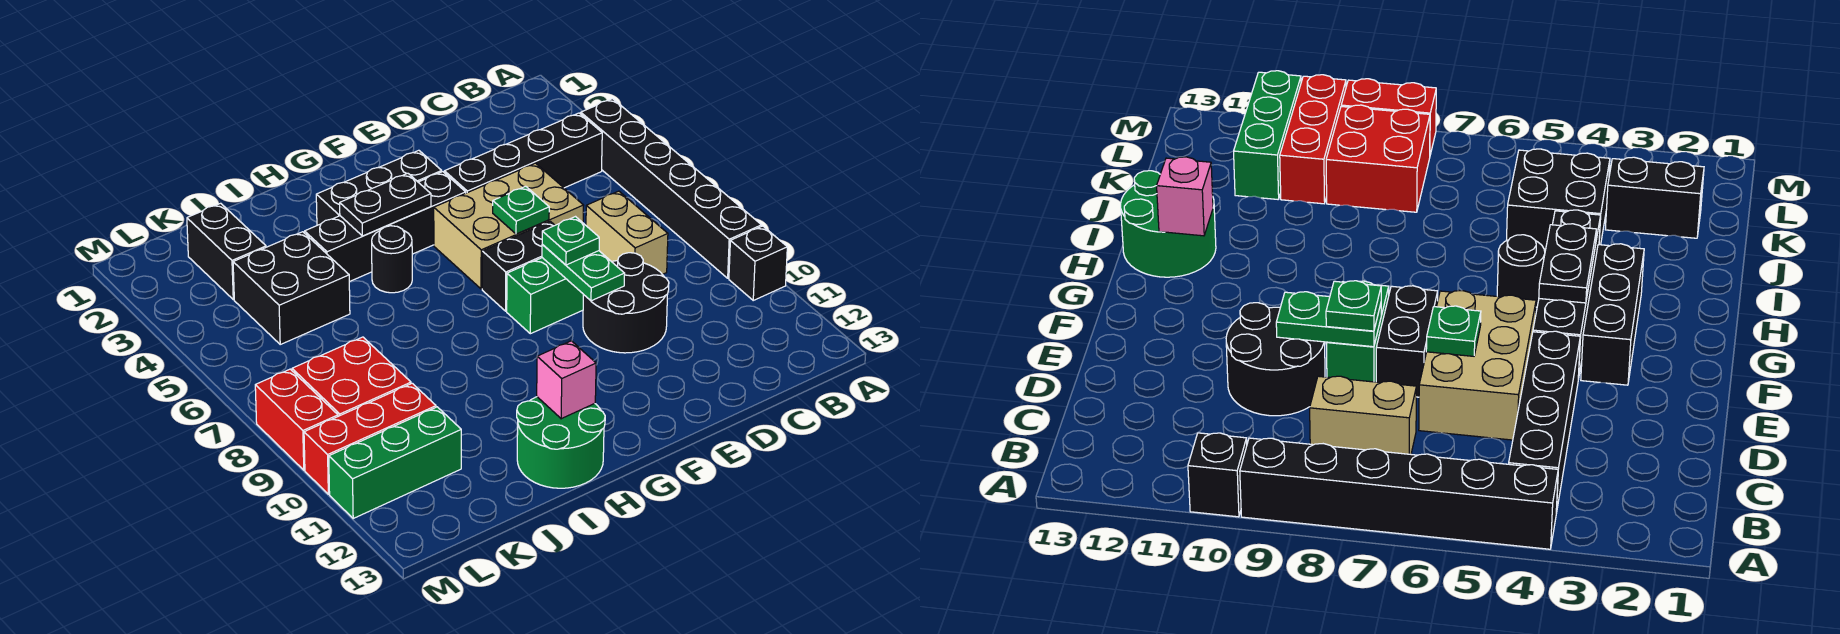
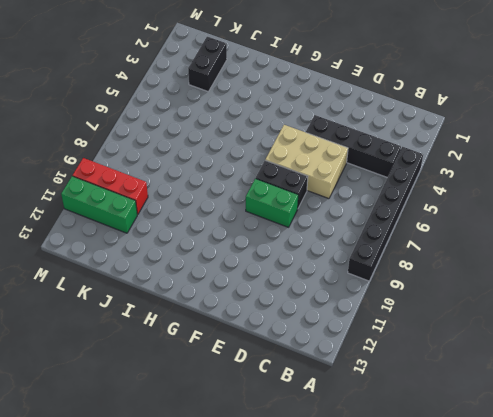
none -> black brick A10 level 1
none -> tan brick C7:C8 level 1
none -> black round brick D9:E10 level 1

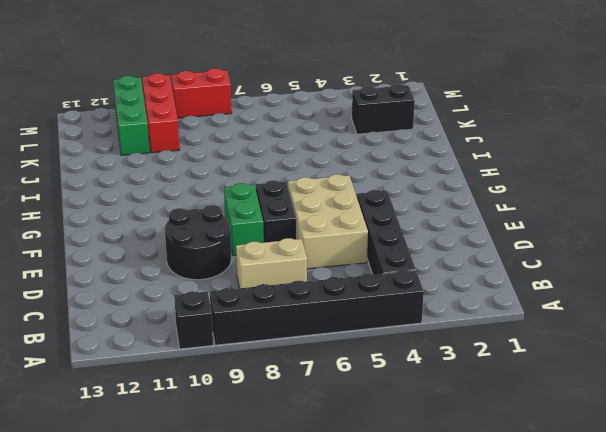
none -> black brick F3:H3 level 1
none -> black brick F4:I4 level 1
none -> black round brick H5 level 1

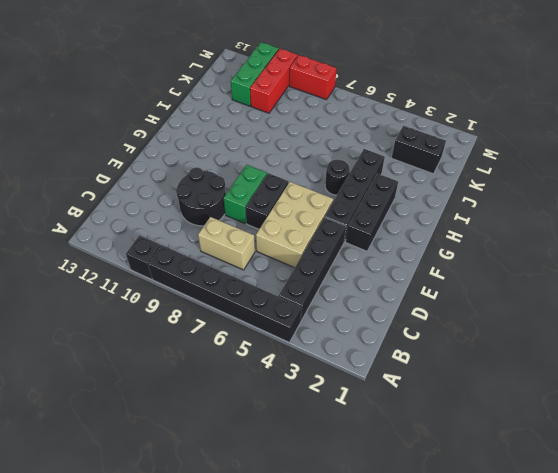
none -> green round brick H12:I13 level 1
none -> black brick J4:K5 level 1
none -> red brick K8:L9 level 1

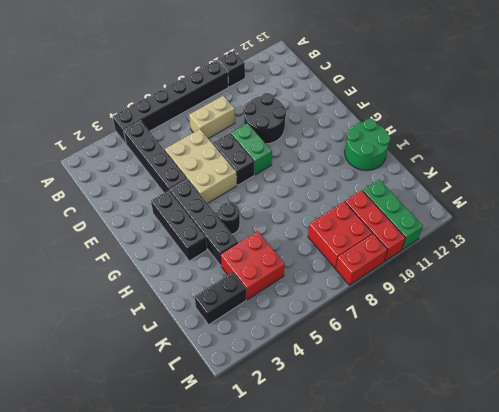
red brick J4:K5 level 1 -> black brick J4:K5 level 1
none -> green plate E6 level 2
none -> green plate E8:E9 level 2
none -> black plate G4:H4 level 2

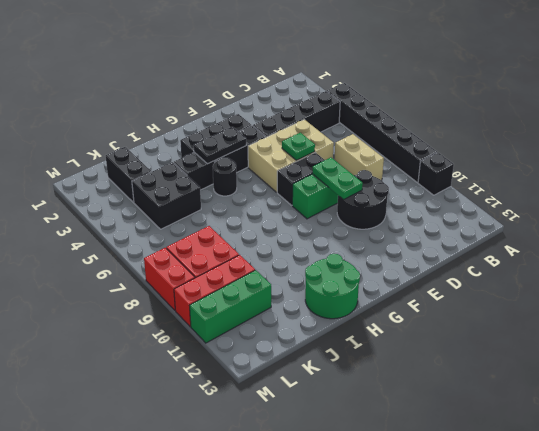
none -> pink brick H12 level 2
none -> green plate E8 level 3

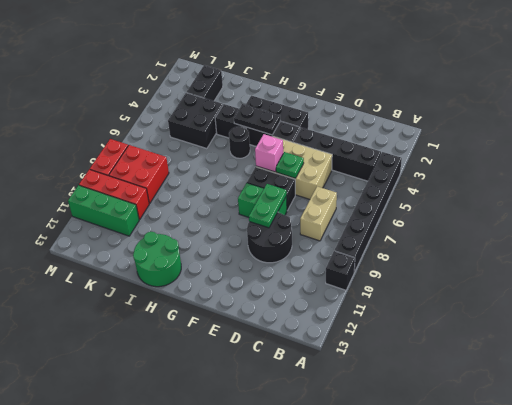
pink brick F6 level 2 -> pink brick H12 level 2
none -> green plate E8 level 3

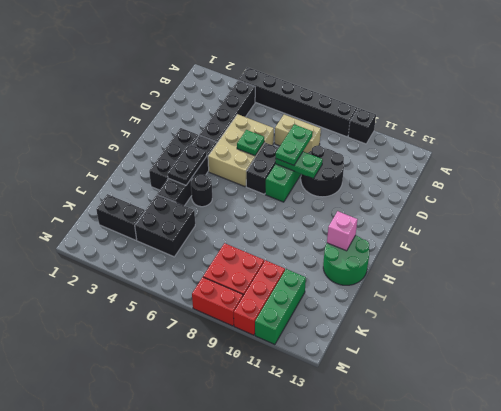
green plate D8:E8 level 3 -> green plate E8 level 3

